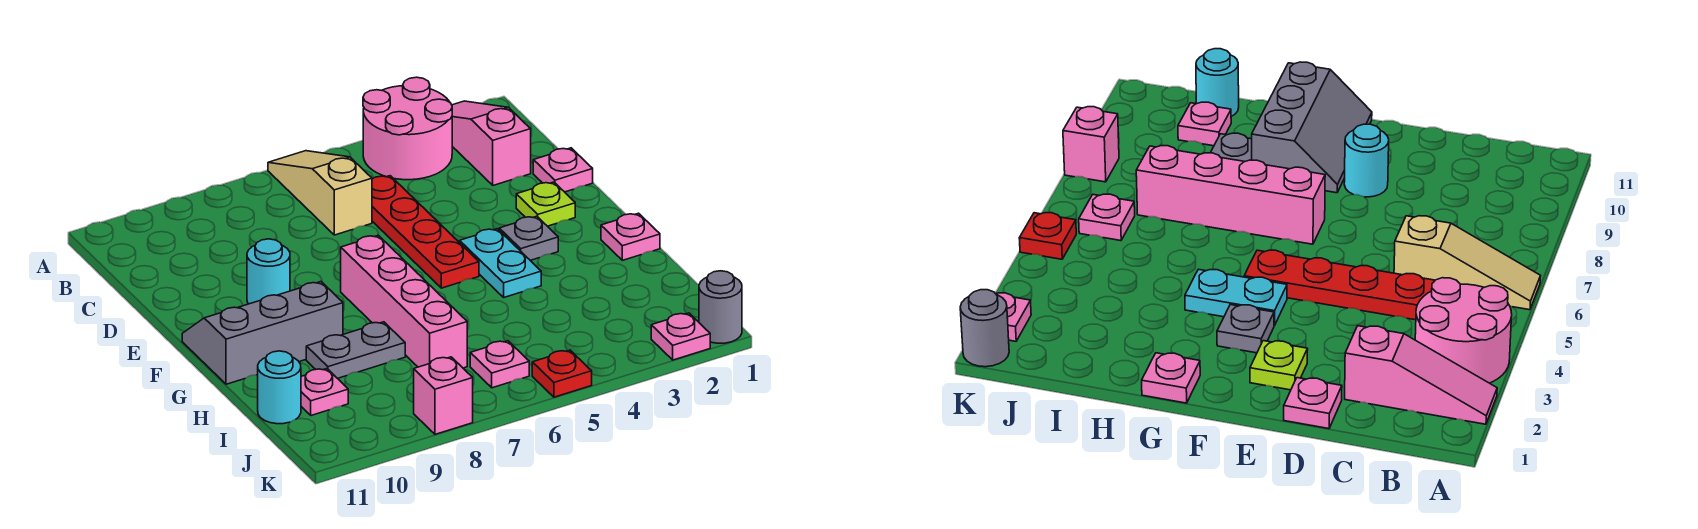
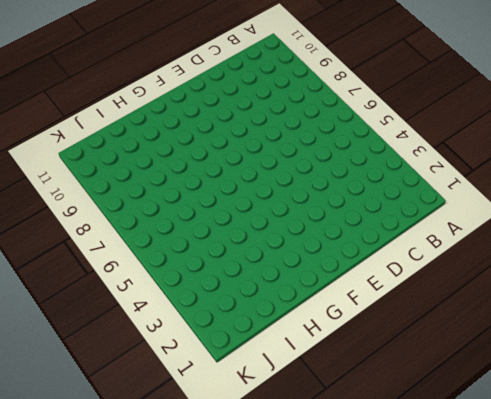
none -> pink slope A2:C2 level 1 top C
none -> pink round brick A3:B4 level 1
none -> tan slope A6:C6 level 1 top C

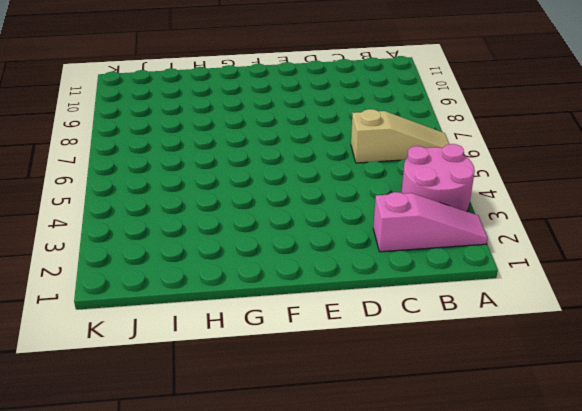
none -> red plate C5:F5 level 1
none -> pink plate D1 level 1
none -> lime plate E2 level 1

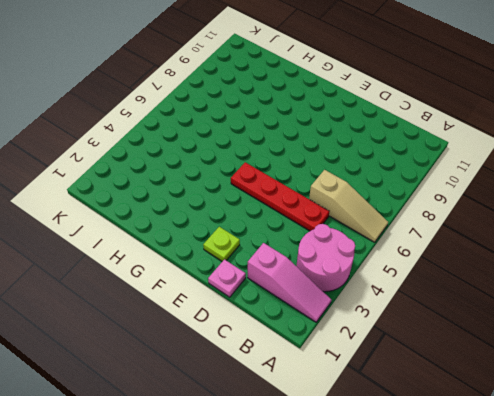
none -> cyan round brick E9 level 1
none -> grey plate F3 level 1
none -> cyan plate F4:G4 level 1

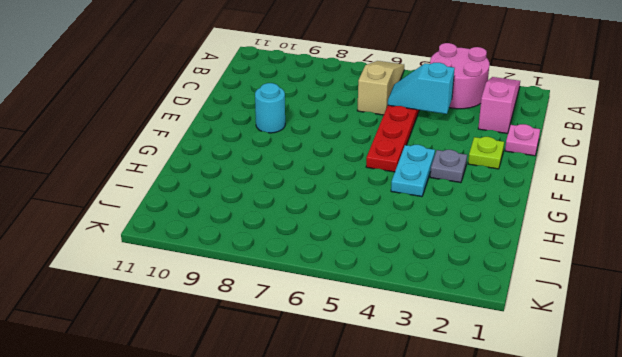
cyan slope C4:C5 level 2 top 4 -> none
none -> pink brick F7:I7 level 1
none -> grey slope F9:G11 level 1 top G
none -> pink plate G1 level 1

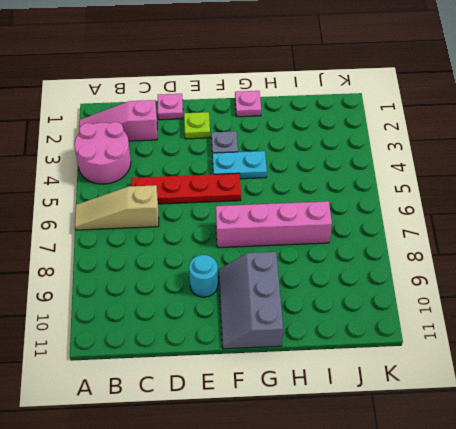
none -> grey plate H8:H9 level 1
none -> pink plate I10 level 1
none -> cyan round brick I11 level 1

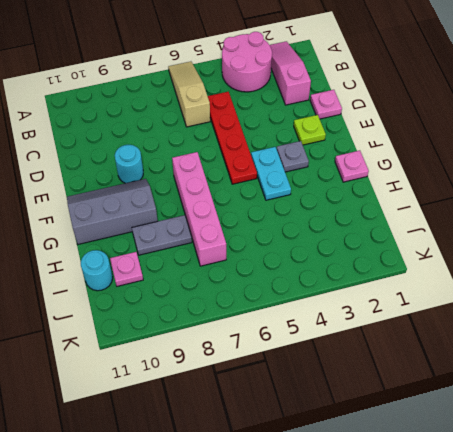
none -> pink plate J6 level 1
none -> grey round brick K1 level 1
none -> pink plate K2 level 1

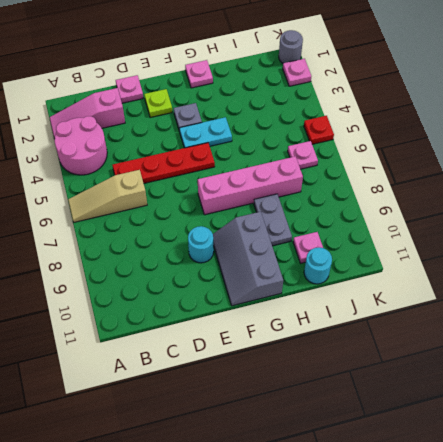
none -> pink brick K8 level 1

